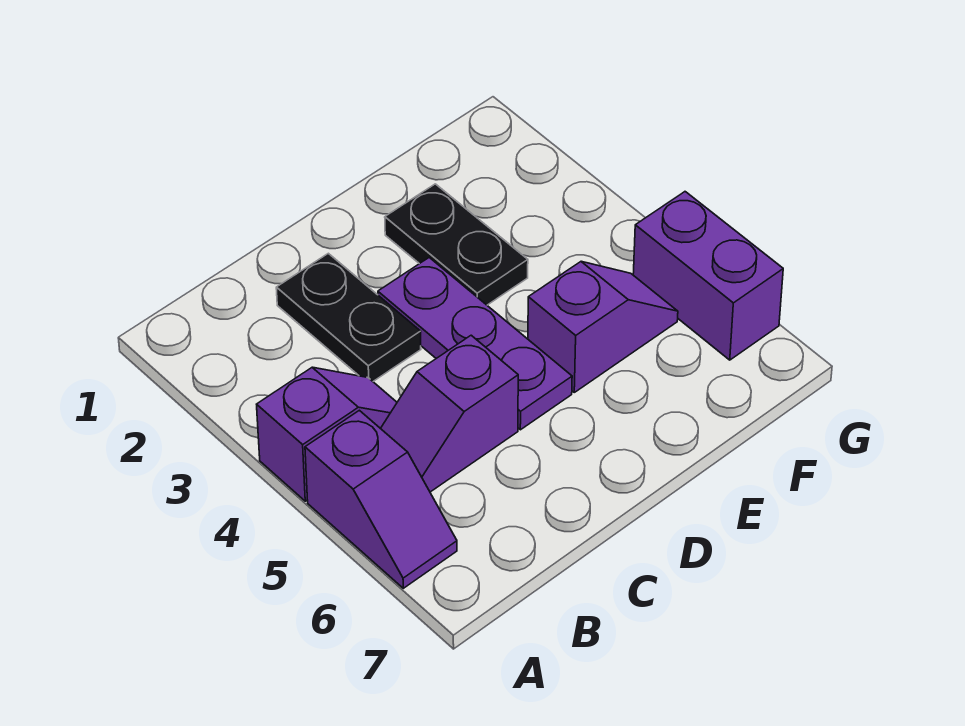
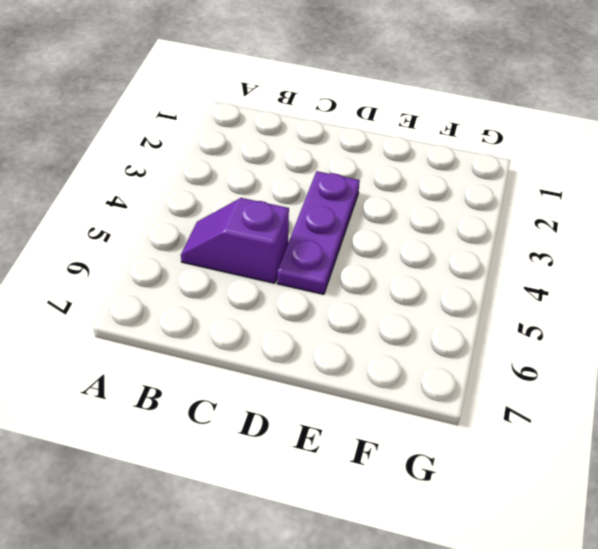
none -> purple slope A4:B4 level 1 top A
none -> purple slope A5:A6 level 1 top 5

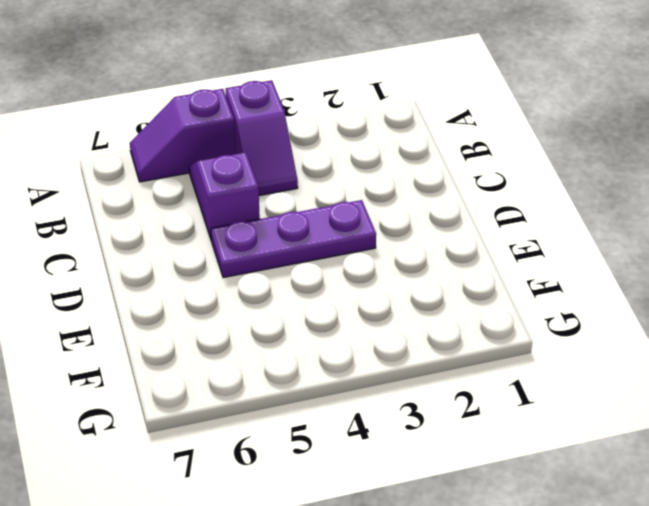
none -> black plate C2:C3 level 1
none -> black plate E2:E3 level 1

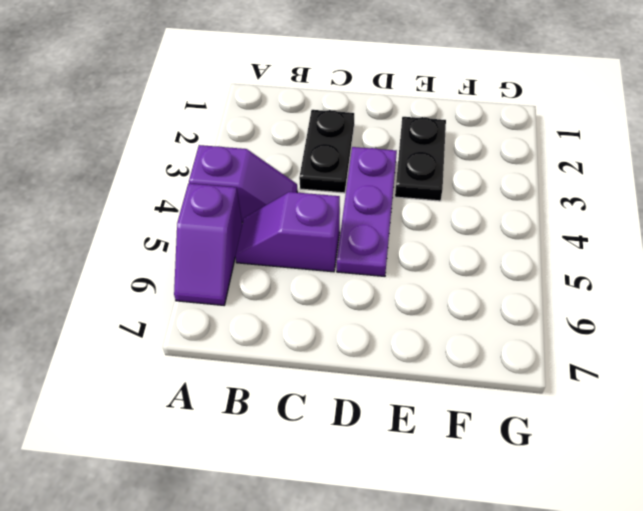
none -> purple slope E5:F5 level 1 top E
none -> purple brick G5:G6 level 1

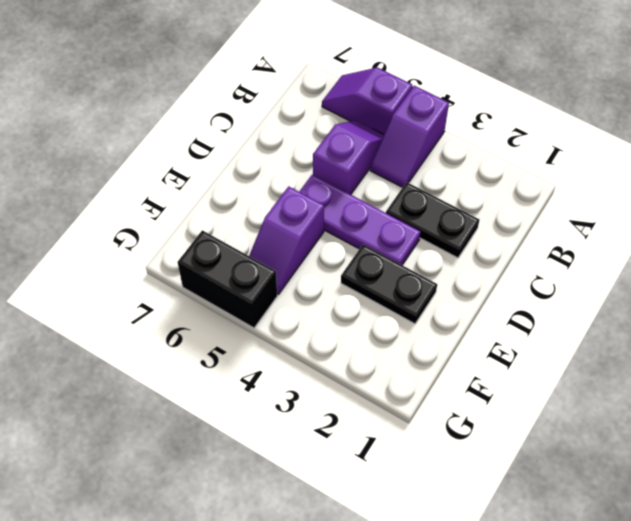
black brick G5:G6 level 1 -> purple brick G5:G6 level 1

